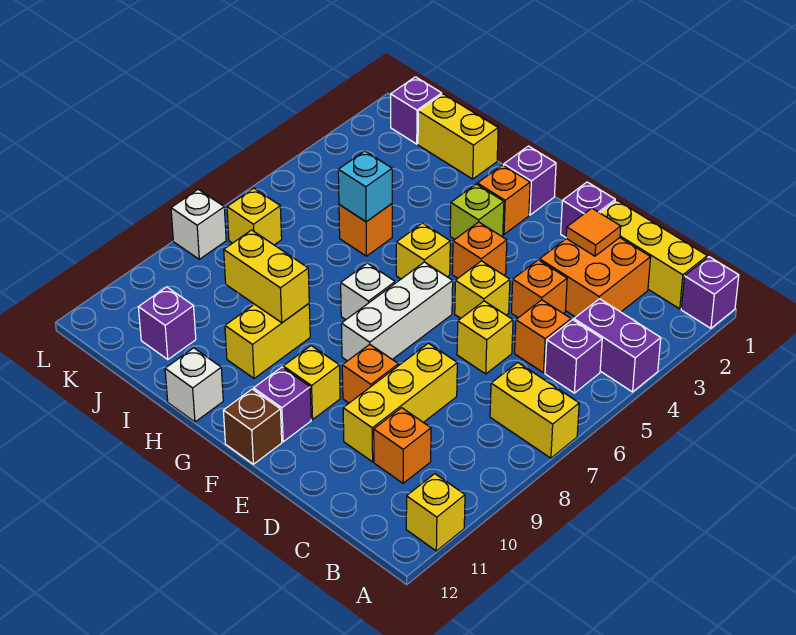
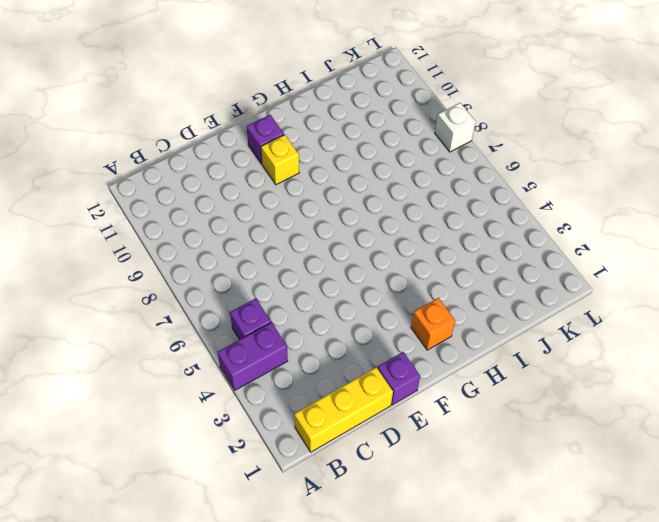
none -> purple brick A1 level 1
none -> yellow brick A7:B7 level 1
none -> yellow brick A11 level 1
none -> orange brick C2:D3 level 1

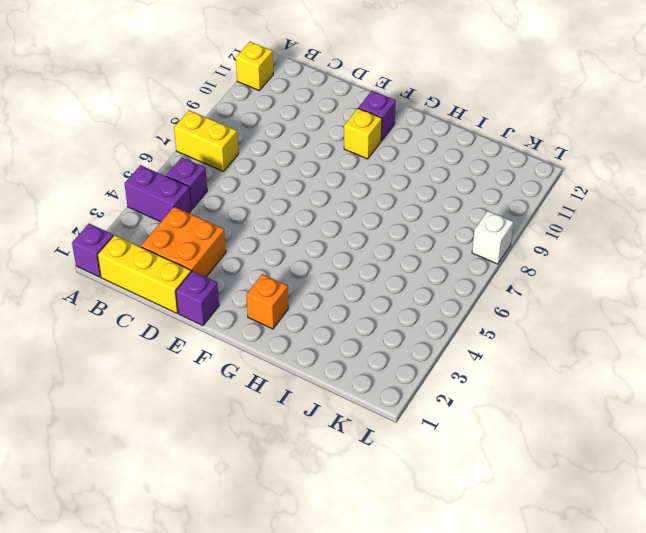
none -> orange brick C5 level 1
none -> orange brick C10 level 1
none -> orange brick D4 level 1
none -> yellow brick D6 level 1

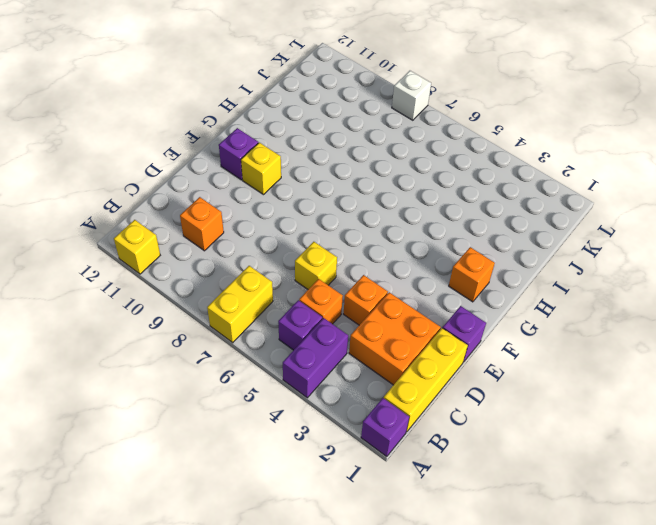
none -> yellow brick D8:D10 level 1
none -> yellow brick E5 level 1
none -> orange brick E9 level 1
none -> orange brick F4 level 1

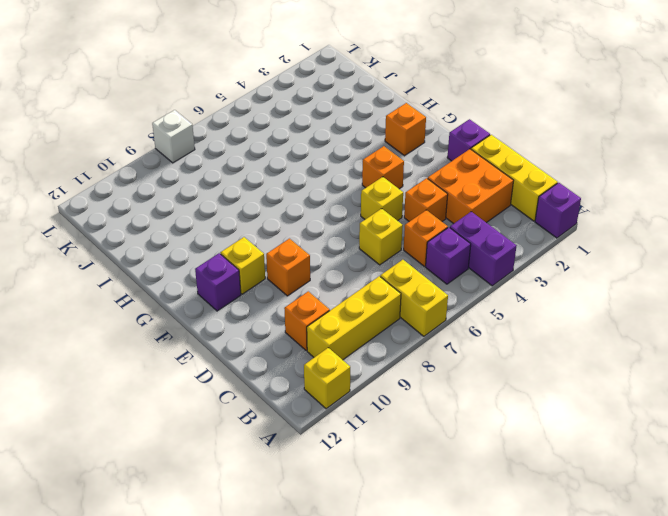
yellow brick B8:B10 level 1 -> yellow brick D8:D10 level 1
none -> white brick F6:F8 level 1
none -> brown brick F12 level 1
none -> purple brick G1 level 1
none -> lime brick G3 level 1

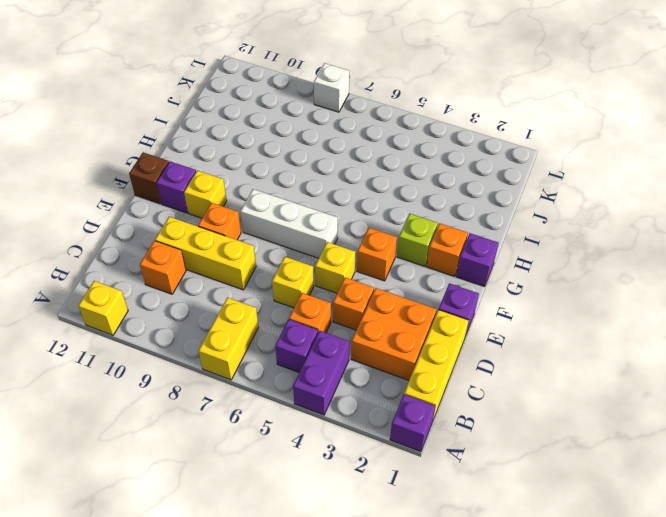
none -> yellow brick G5 level 1
none -> white brick G7 level 1
none -> yellow brick H9:H10 level 1
none -> white brick H12 level 1

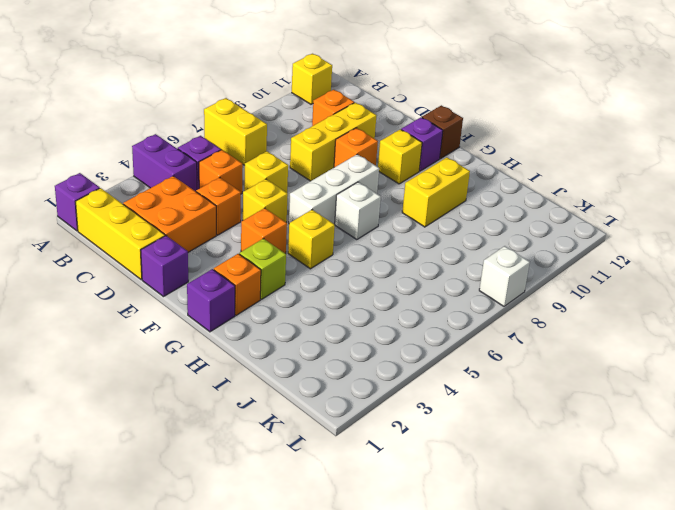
none -> white brick H12 level 1
none -> yellow brick I1:J1 level 1
none -> orange brick I5 level 1
none -> purple brick J11 level 1

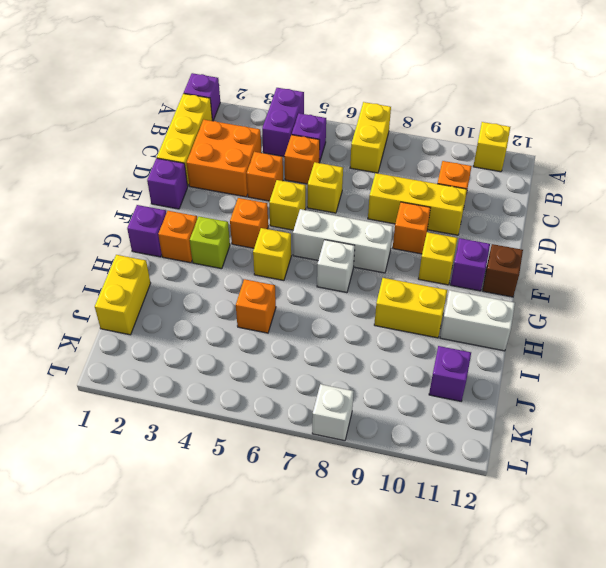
white brick H11:H12 level 1 -> white brick H12 level 1
none -> purple brick K1 level 1
none -> yellow brick K7 level 1
none -> orange tile D2 level 2
none -> yellow brick H9:I9 level 2

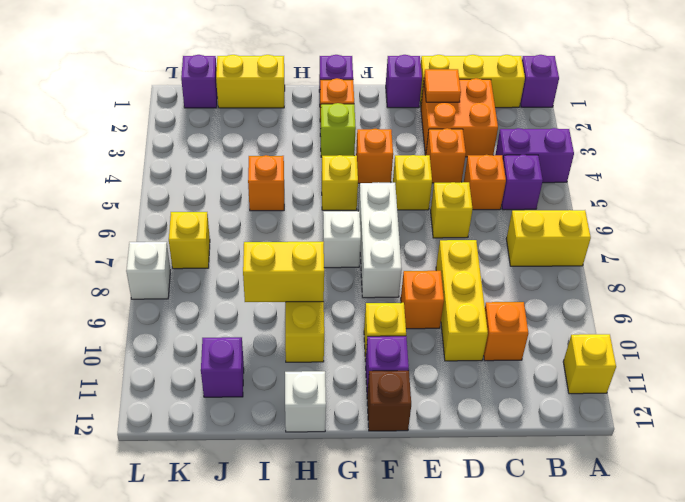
none -> cyan brick I5 level 2

